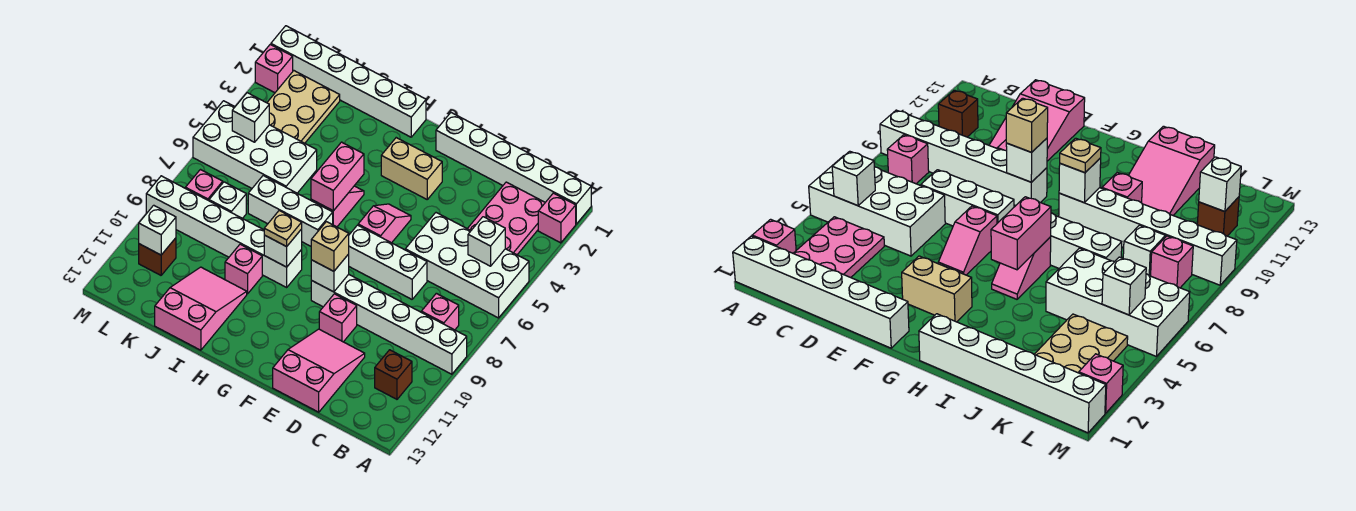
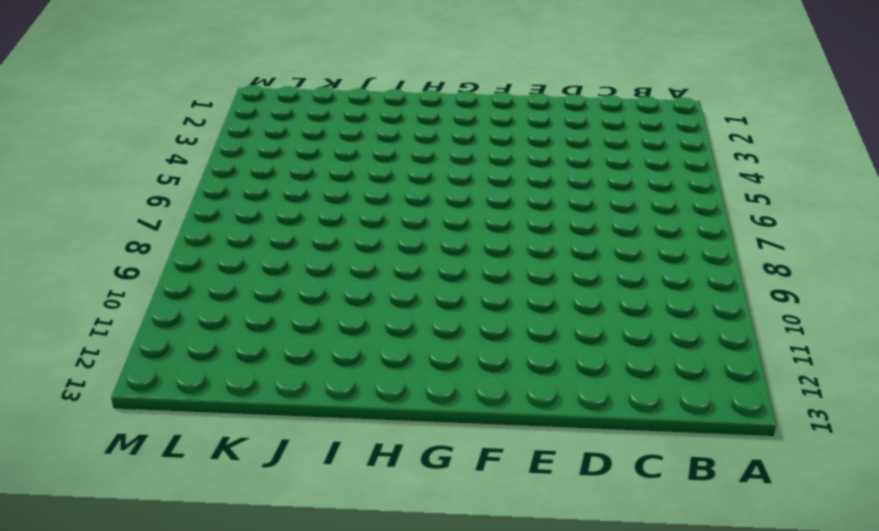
none -> white brick A1:F1 level 1
none -> pink brick A2 level 1
none -> white brick A5:D6 level 1
none -> white brick A9:F9 level 1

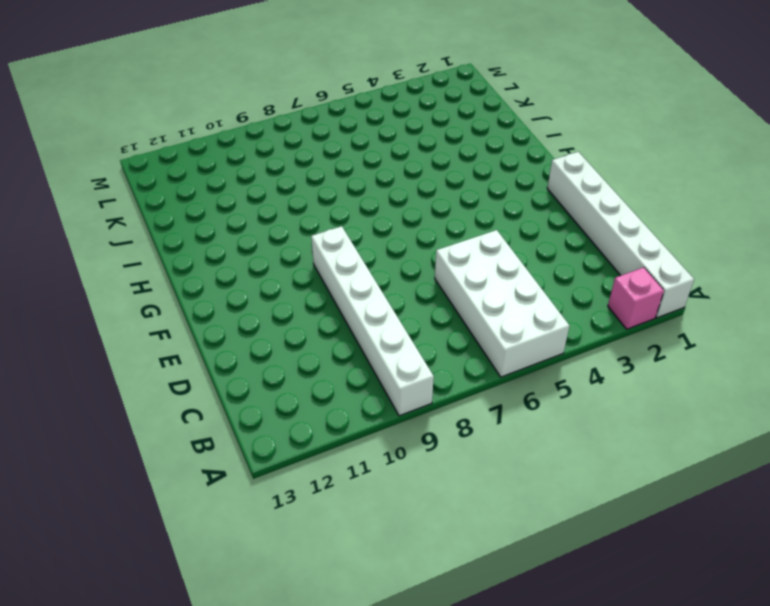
none -> pink plate B2:C4 level 1
none -> pink brick B8 level 1
none -> brown brick B11 level 1
none -> white brick D7:F7 level 1

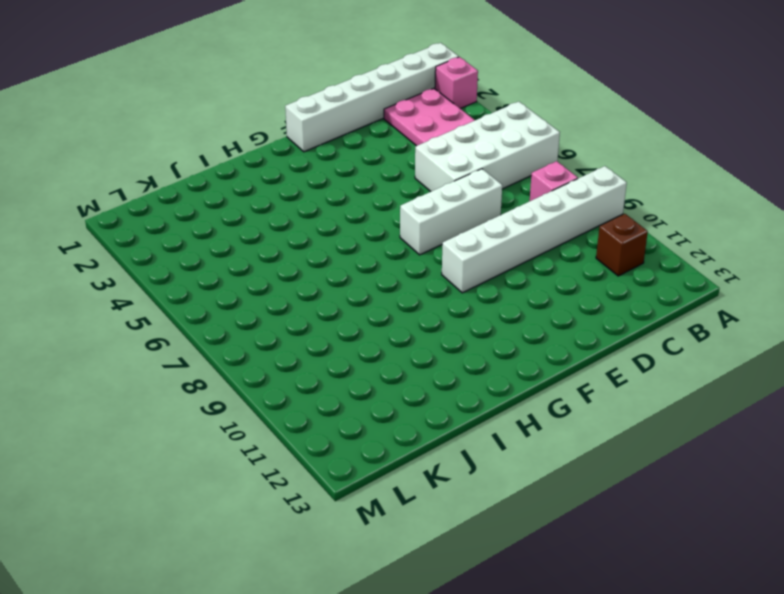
none -> pink slope D11:E13 level 1 top 13
none -> pink brick E10 level 1
none -> tan brick F3:G3 level 1
none -> pink slope F5:F6 level 1 top 6

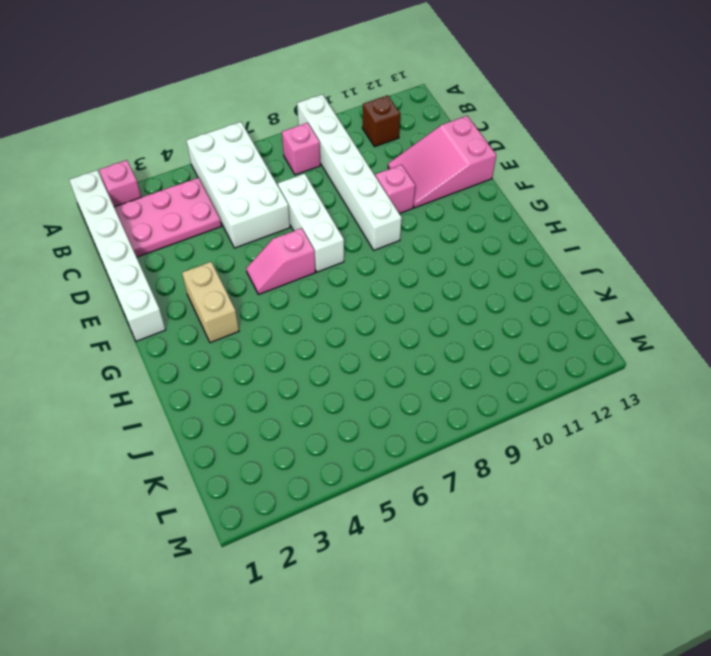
none -> white brick H1:M1 level 1
none -> pink slope H5:H6 level 1 top 6
none -> white brick H7:J7 level 1
none -> white brick H9:M9 level 1

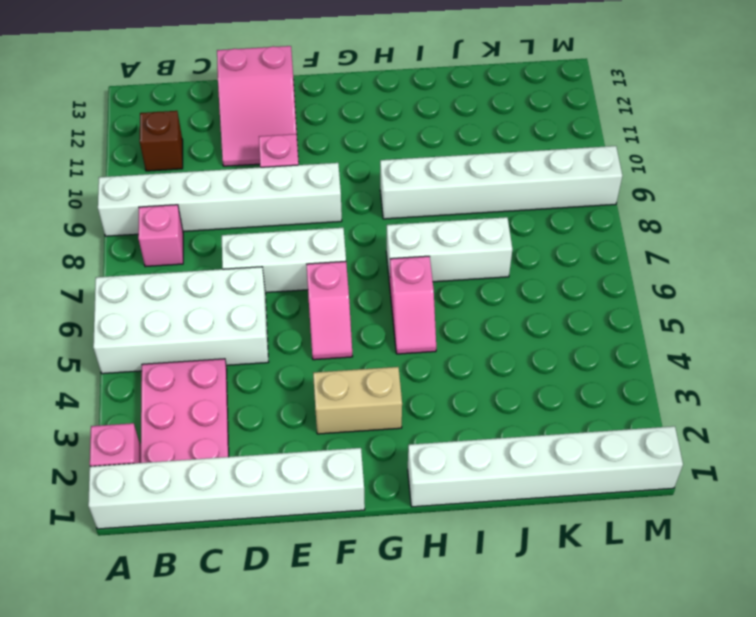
none -> pink brick I10 level 1
none -> pink slope I11:J13 level 1 top 13
none -> white brick J5:M6 level 1
none -> tan plate K2:L4 level 1

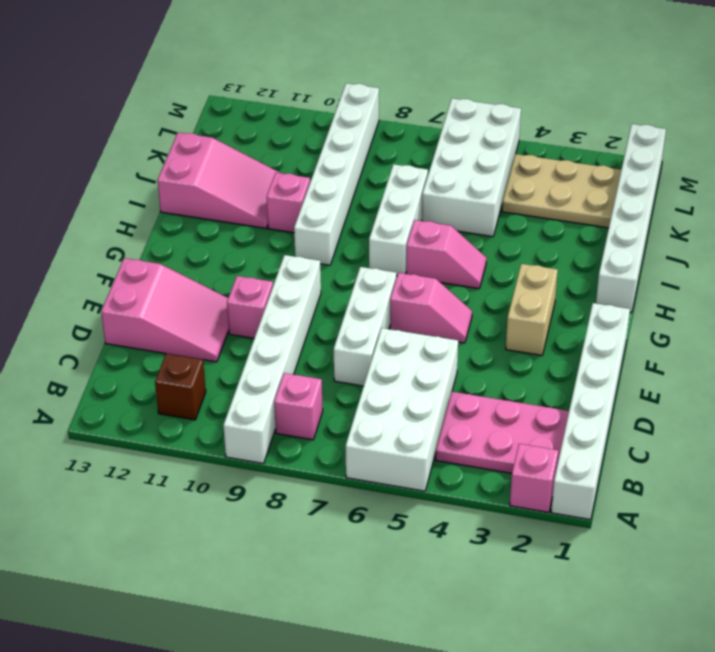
none -> white brick K8 level 1
none -> pink brick L8 level 1
none -> brown brick L11 level 1
none -> pink brick M2 level 1

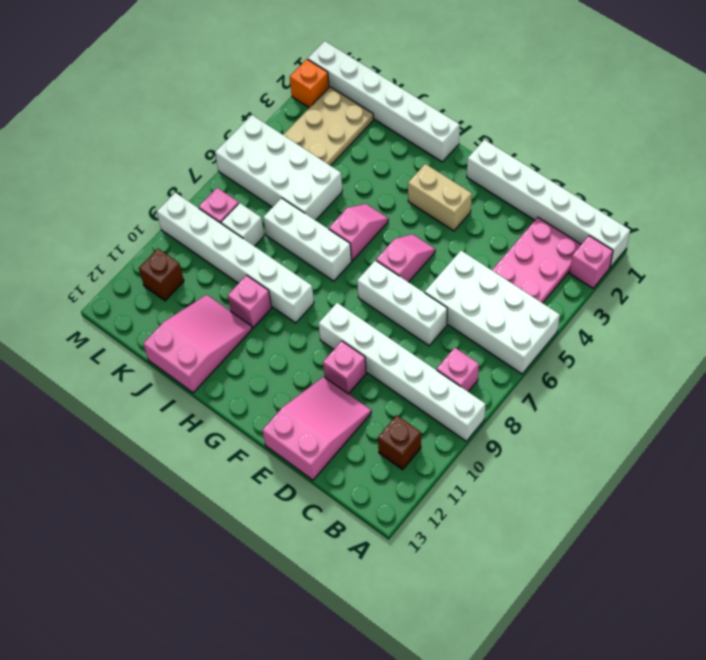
orange brick M2 level 1 -> pink brick M2 level 1
none -> white brick B5 level 2
none -> white brick F9 level 2
none -> pink brick H5:H6 level 2
none -> white brick H9 level 2

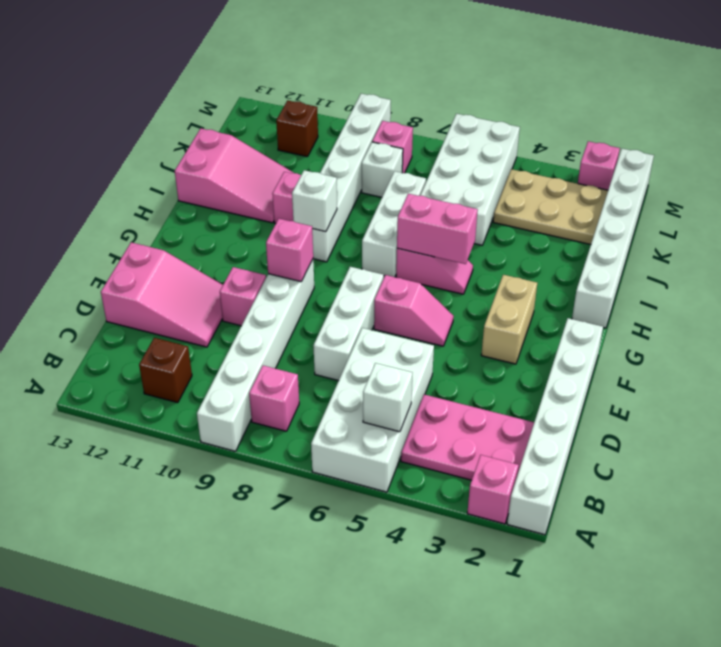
pink brick F9 level 2 -> white brick F9 level 2
none -> white brick L5 level 2
none -> white brick L11 level 2
none -> tan brick F9 level 3
none -> tan plate H9 level 3

